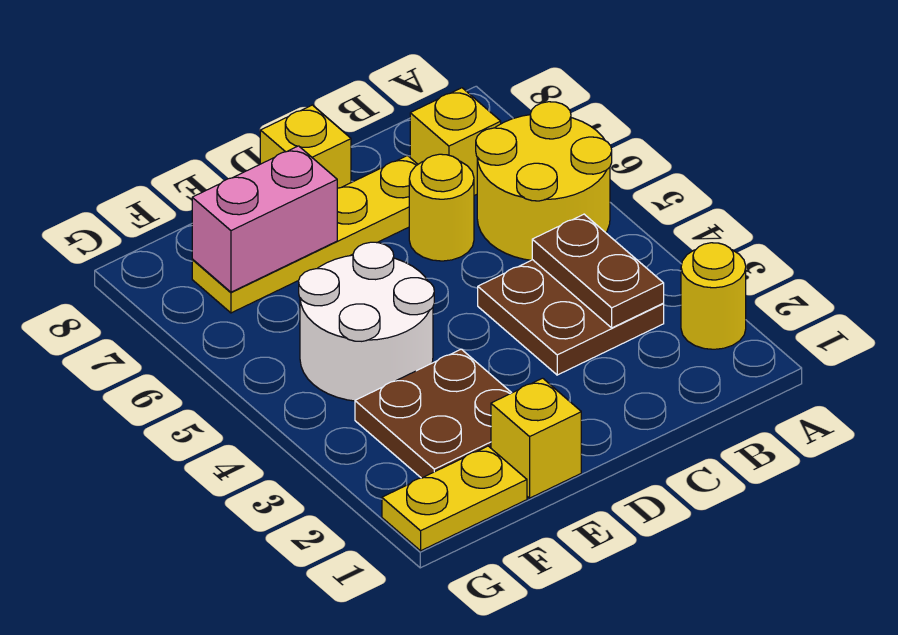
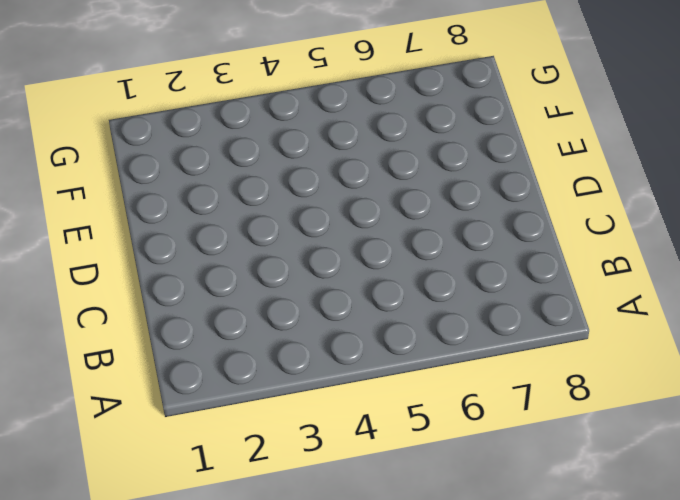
none -> yellow round brick A2 level 1
none -> yellow round brick A5:B6 level 1
none -> brown plate B3:C4 level 1

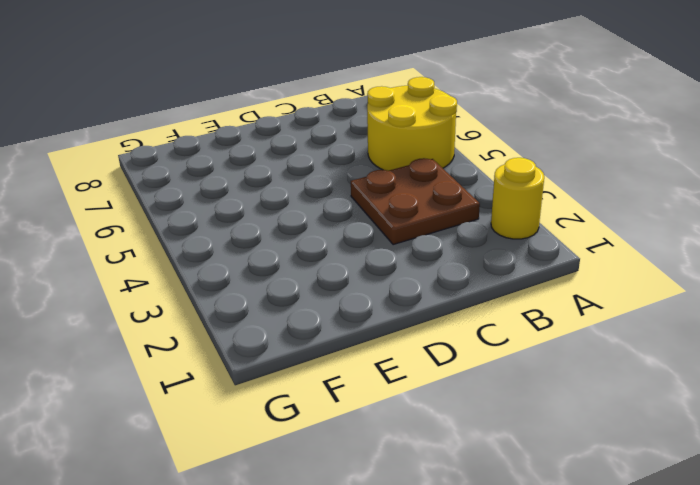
none -> yellow brick B7 level 1
none -> yellow round brick C6 level 1
none -> yellow plate C7:F7 level 1

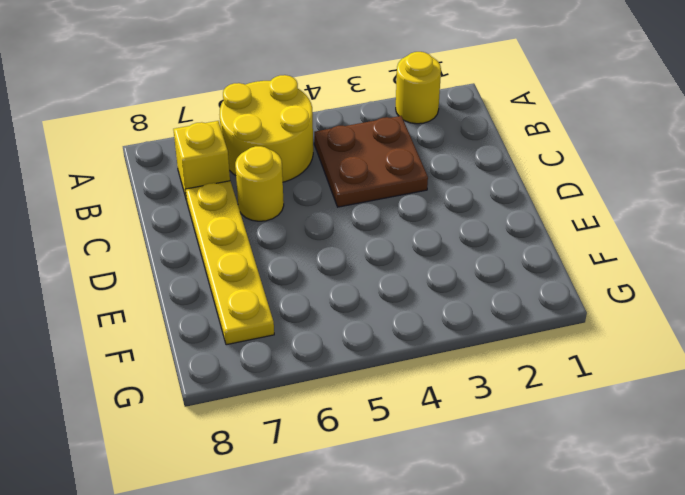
none -> yellow brick D8 level 1
none -> yellow brick E1 level 1
none -> brown plate E2:F3 level 1

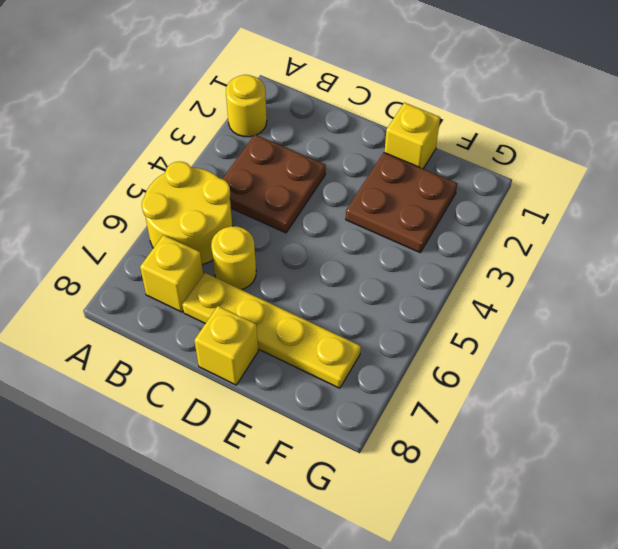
none -> white round brick E4:F5 level 1
none -> yellow plate F1:G1 level 1
none -> brown plate B3:B4 level 2

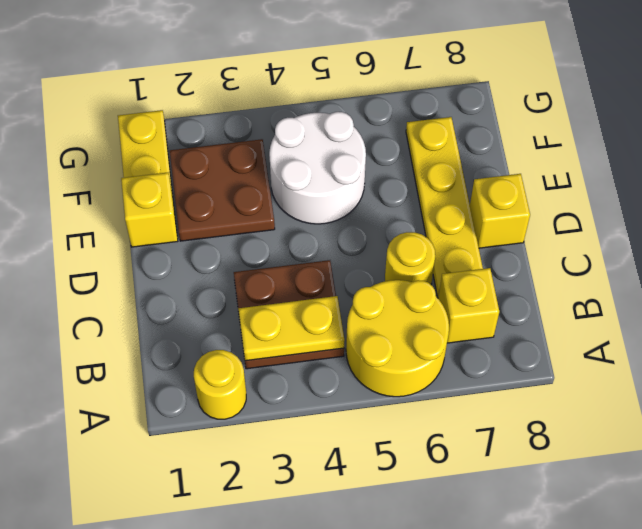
yellow plate B3:B4 level 2 -> brown plate B3:B4 level 2
none -> pink brick E7:F7 level 2

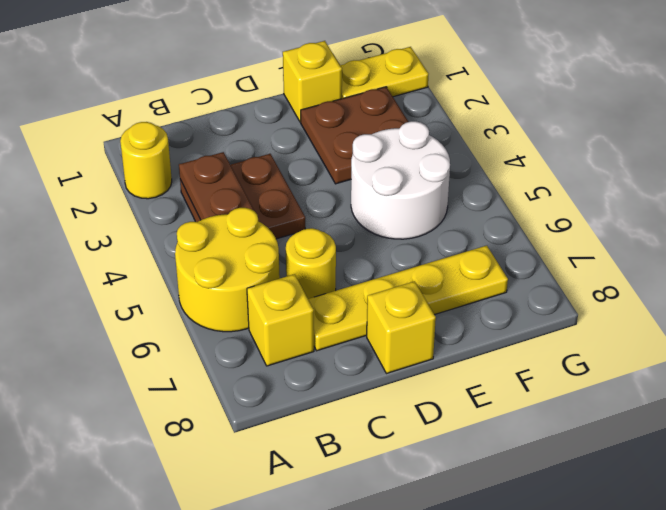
none -> pink brick E7:F7 level 2

